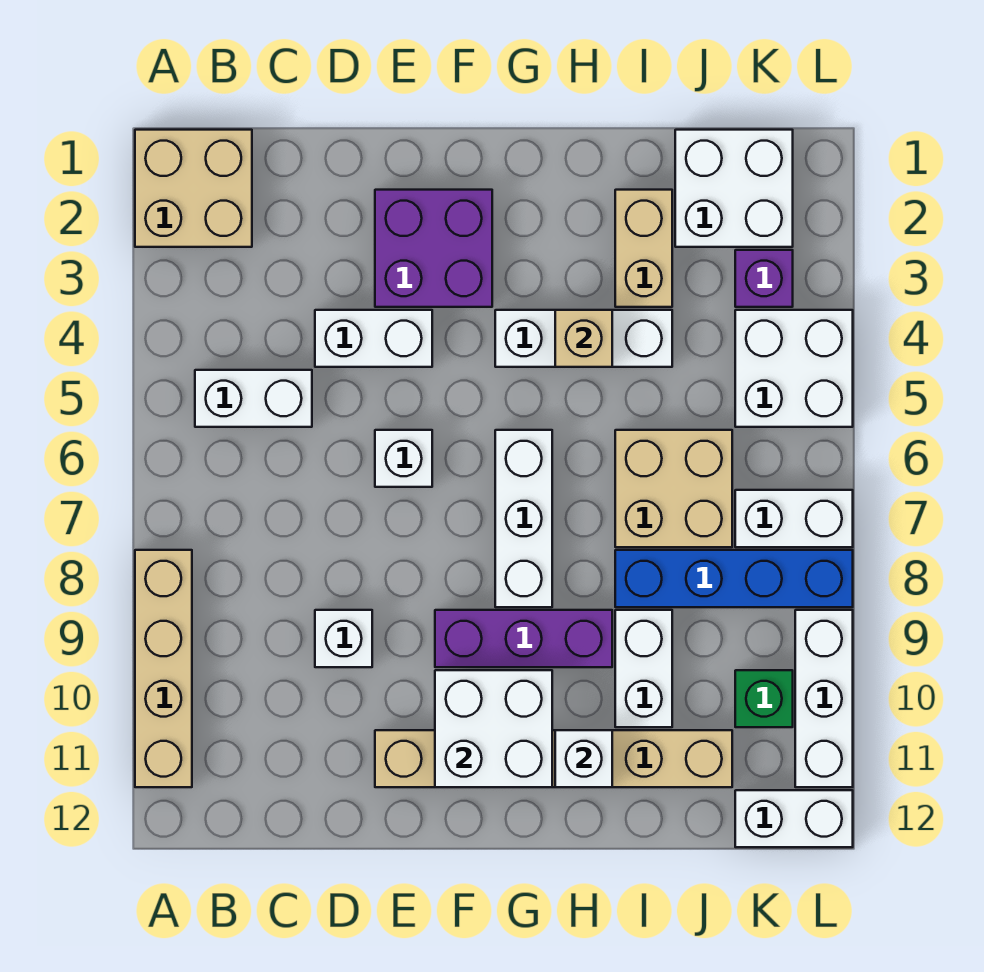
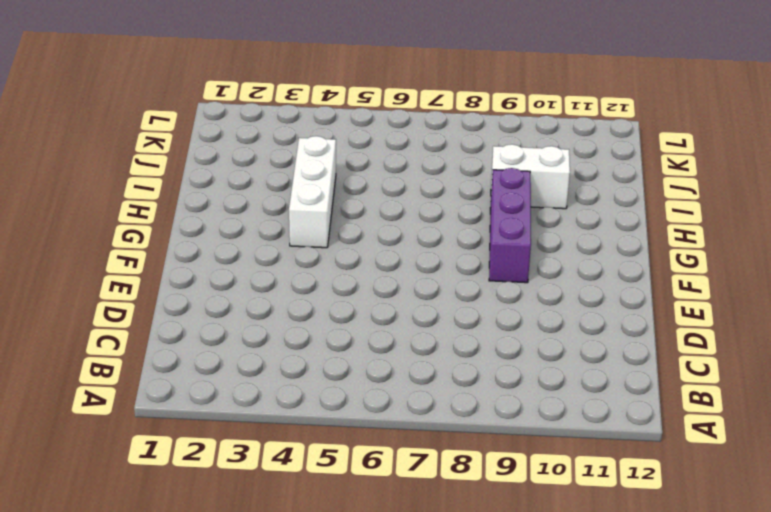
none -> tan brick A1:B2 level 1
none -> tan brick A8:A11 level 1
none -> white brick B5:C5 level 1

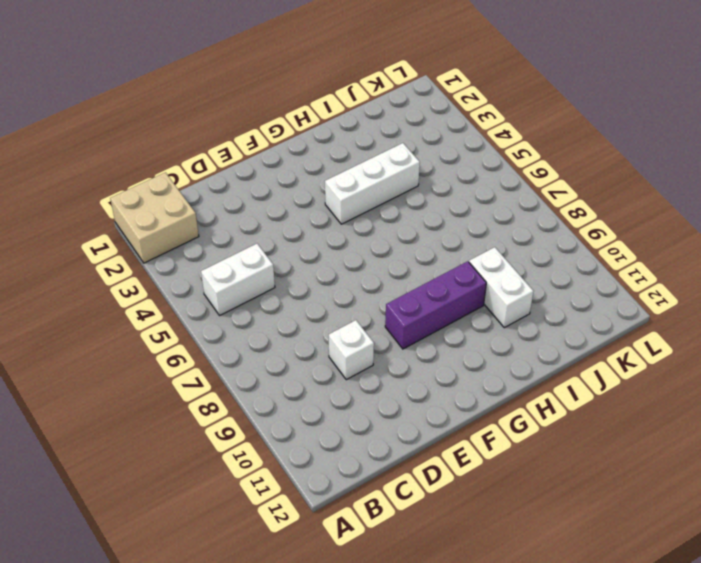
none -> tan brick A8:A11 level 1
none -> white brick D4:E4 level 1
none -> purple brick E2:F3 level 1

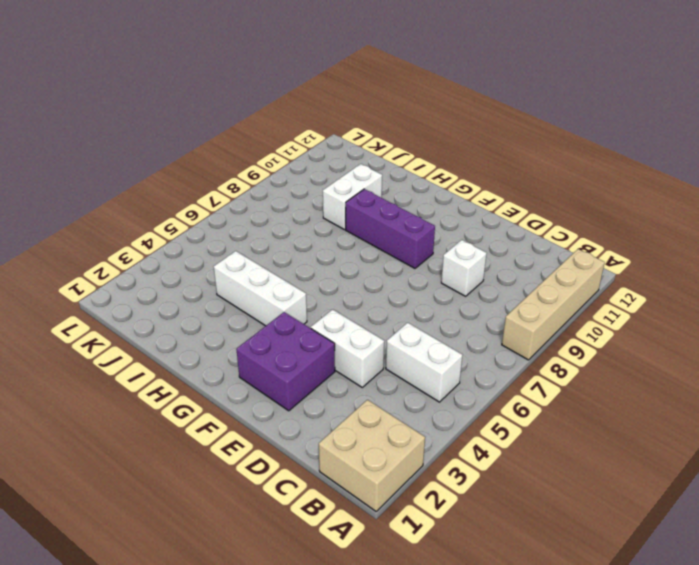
none -> white brick E6 level 1
none -> tan brick E11:J11 level 1
none -> white brick G6:G8 level 1

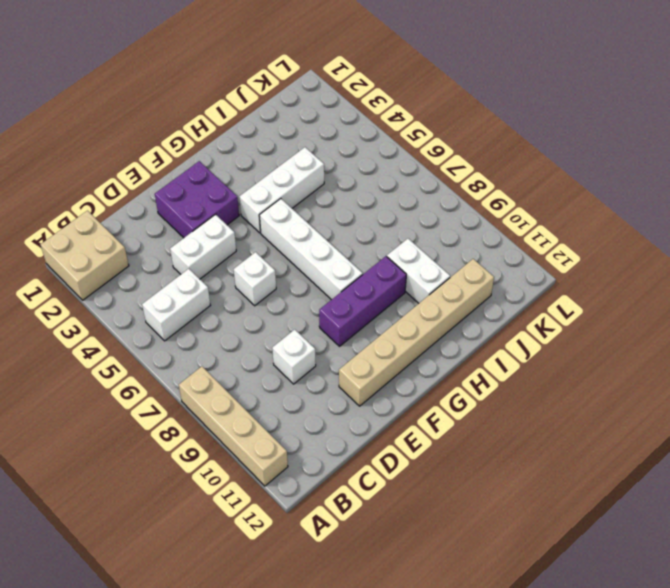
white brick G5:G8 level 1 -> white brick G6:G8 level 1
none -> tan brick I2:I3 level 1
none -> tan brick I6:J7 level 1
none -> blue brick I8:L8 level 1

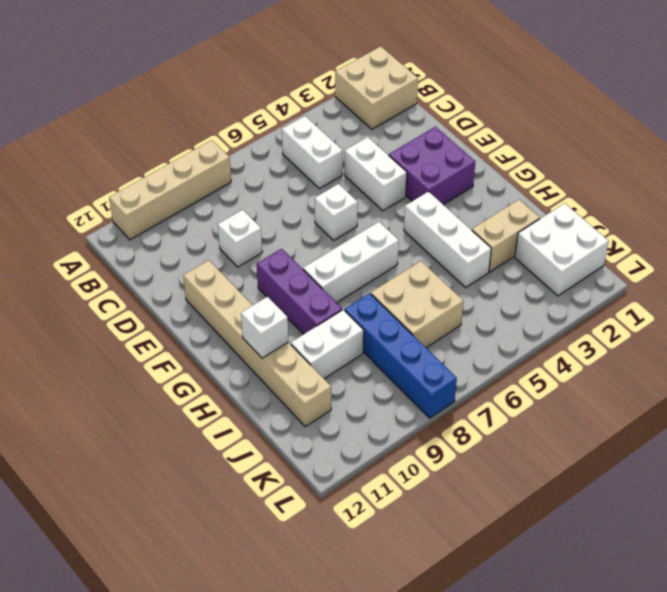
none -> purple brick K3 level 1
none -> white brick K4:L5 level 1
none -> white brick K7:L7 level 1

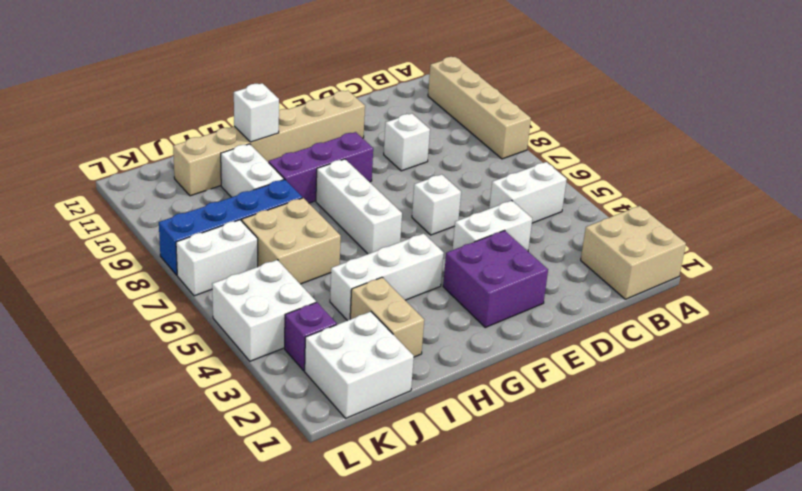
none -> green brick K10 level 1
none -> white brick K12:L12 level 1
none -> white brick L9:L11 level 1

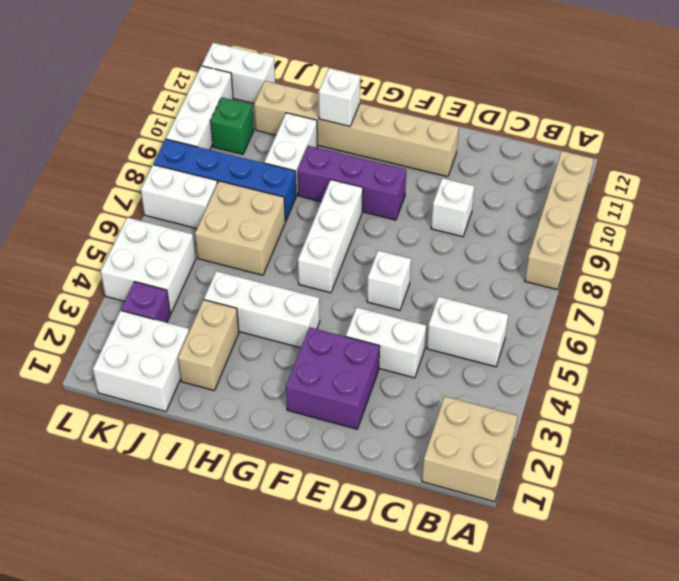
none -> white brick F10:G11 level 2
none -> tan brick H4 level 2

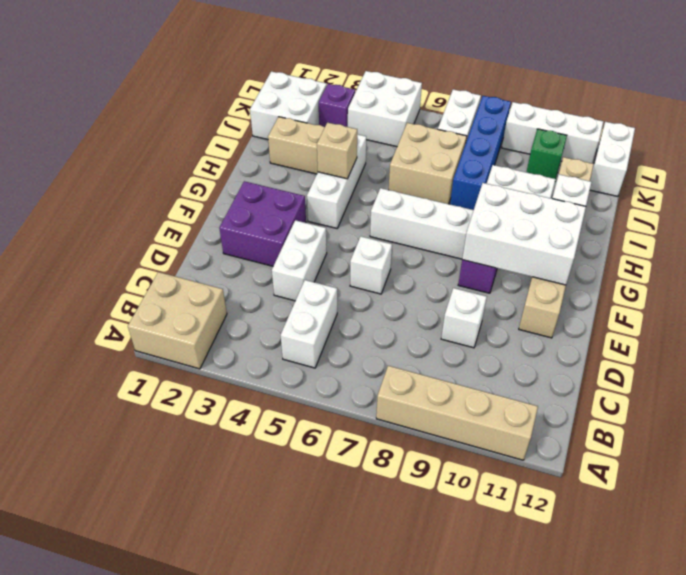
white brick F9:G11 level 2 -> white brick F10:G11 level 2

